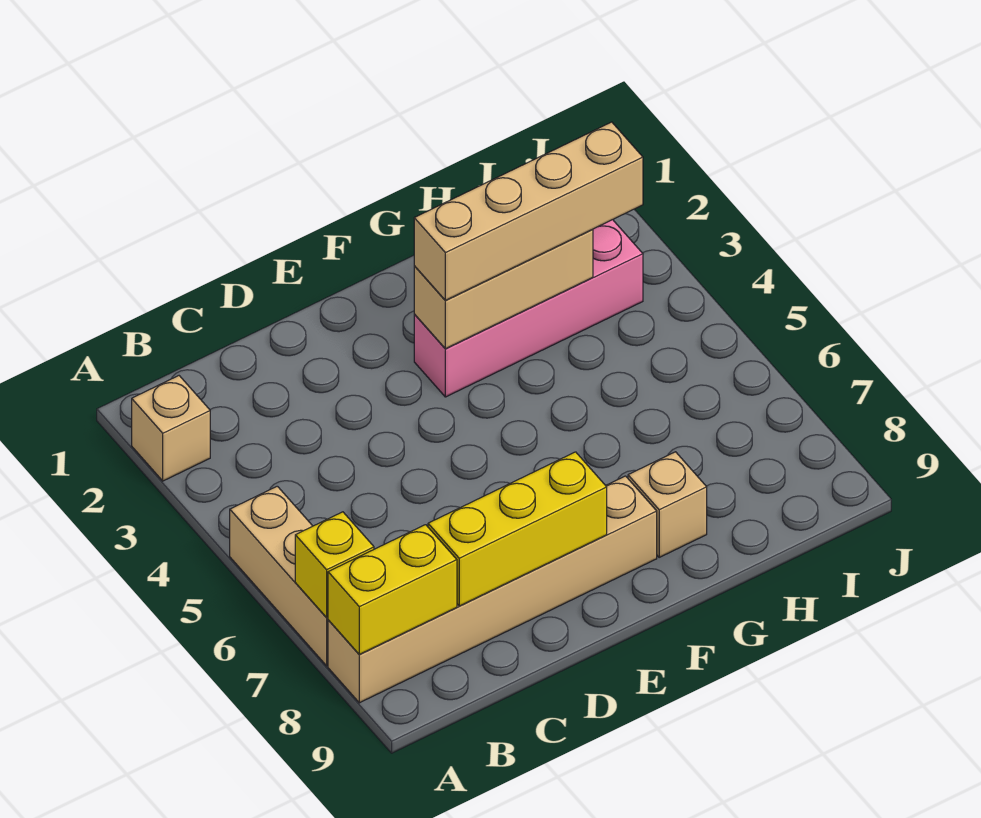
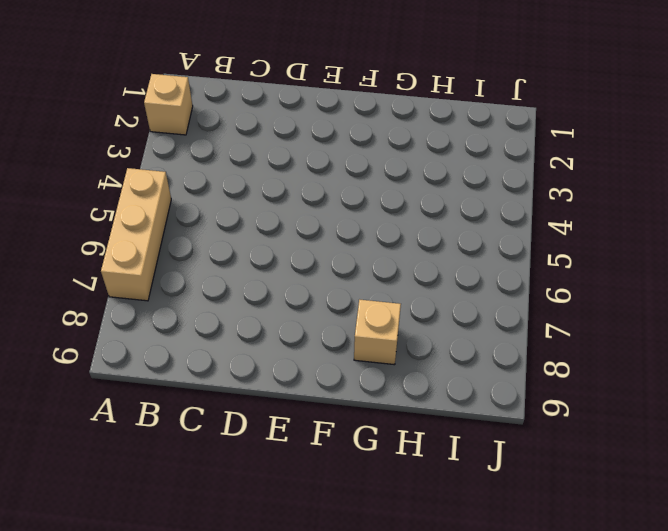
none -> tan brick A8:F8 level 1
none -> pink brick F3:I3 level 1

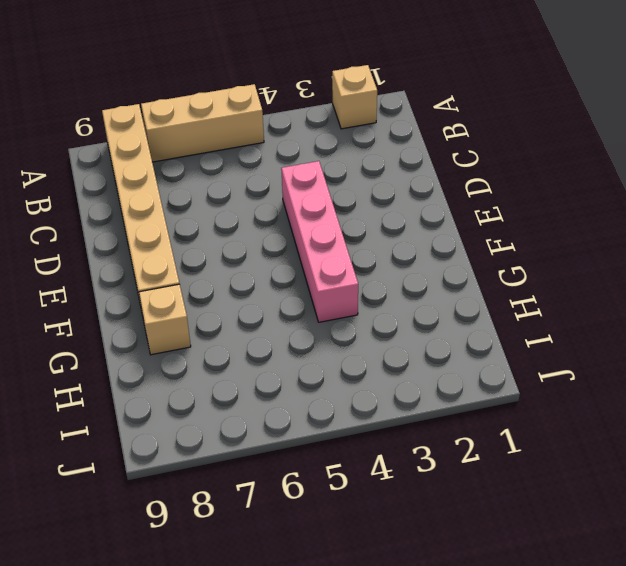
pink brick D4:G4 level 1 -> pink brick F3:I3 level 1
none -> yellow brick A7 level 2
none -> yellow brick A8:B8 level 2

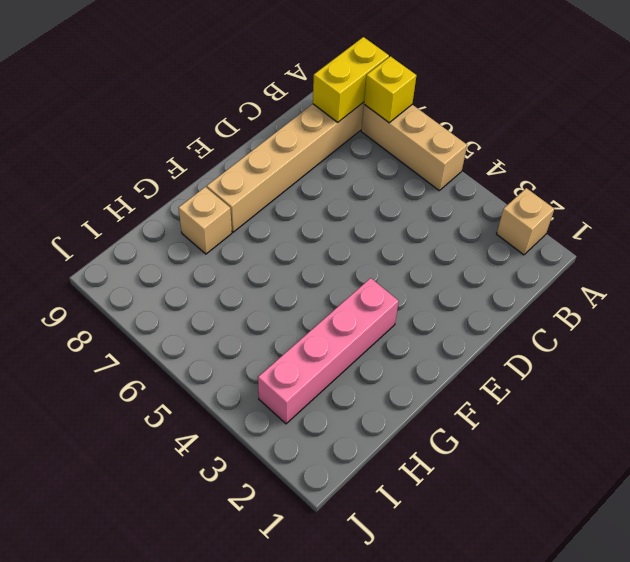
none -> yellow brick C8:E8 level 2
none -> tan brick F3:H3 level 2

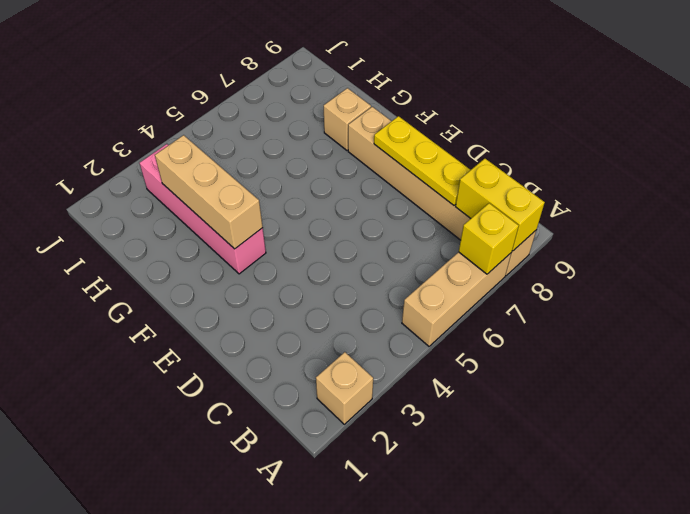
yellow plate C8:E8 level 2 -> yellow brick C8:E8 level 2
none -> tan brick F3:I3 level 3

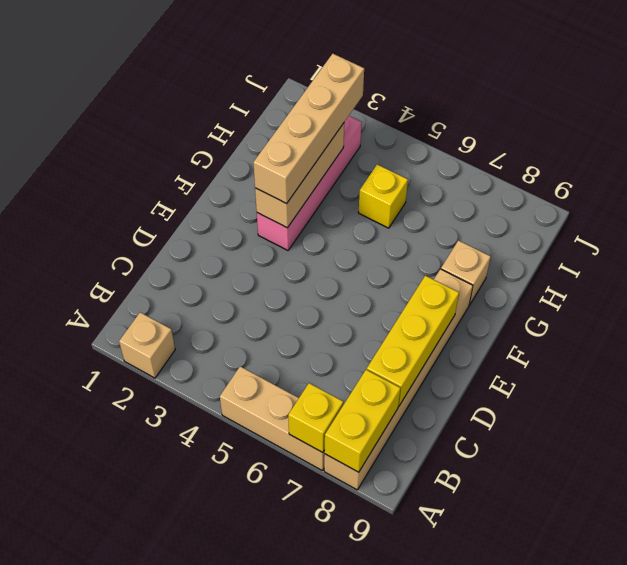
yellow brick H5 level 1 -> none

